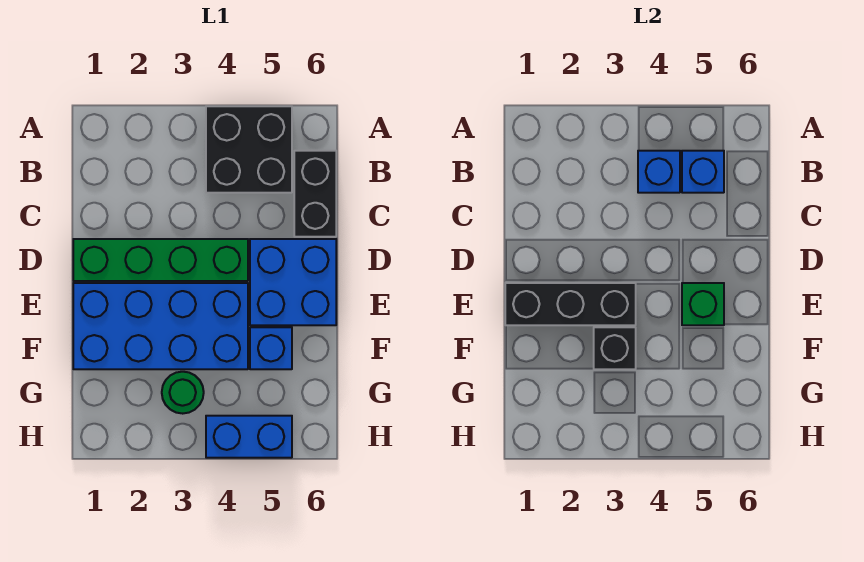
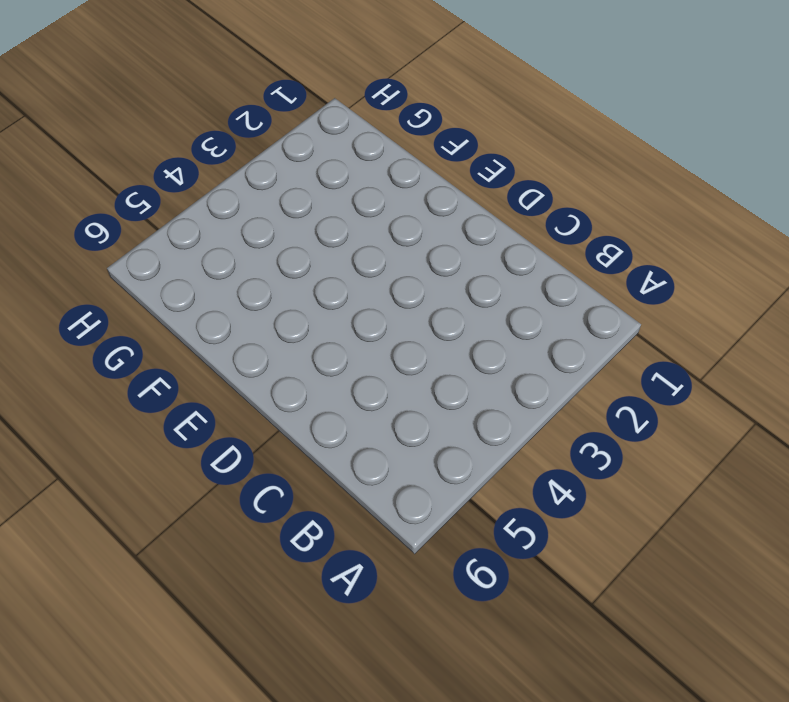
none -> black brick A4:B5 level 1
none -> black brick B6:C6 level 1
none -> green brick D1:D4 level 1

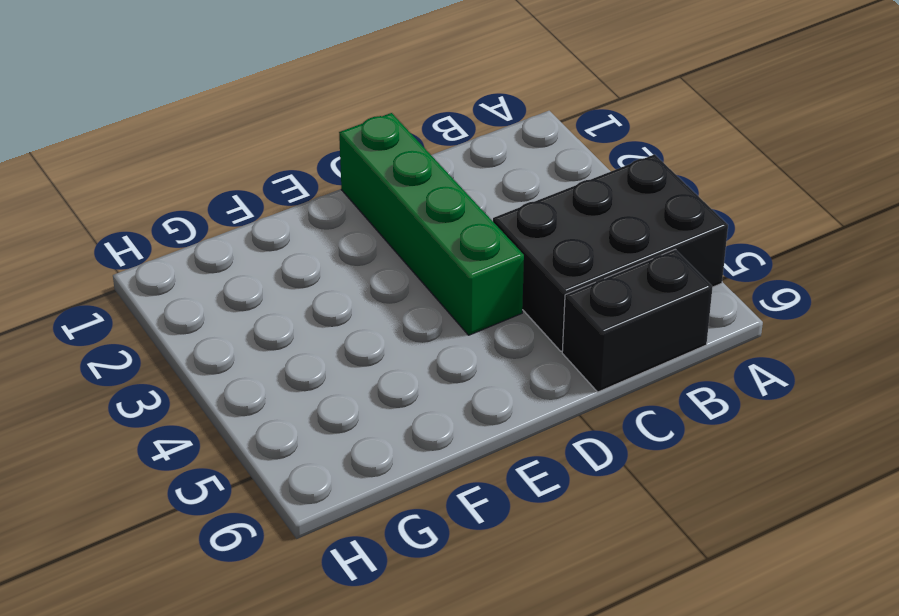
black brick A4:C5 level 1 -> black brick A4:B5 level 1
none -> blue brick D5:E6 level 1
none -> blue brick E1:F4 level 1
none -> blue brick F5 level 1

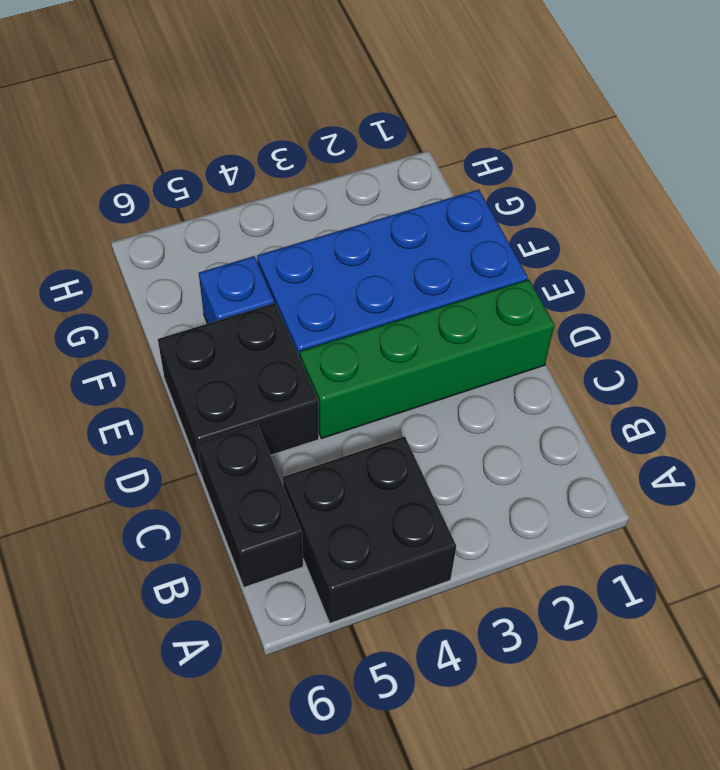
black brick D5:E6 level 1 -> blue brick D5:E6 level 1
none -> green round brick G3 level 1
none -> blue brick H4:H5 level 1
none -> blue brick B4 level 2

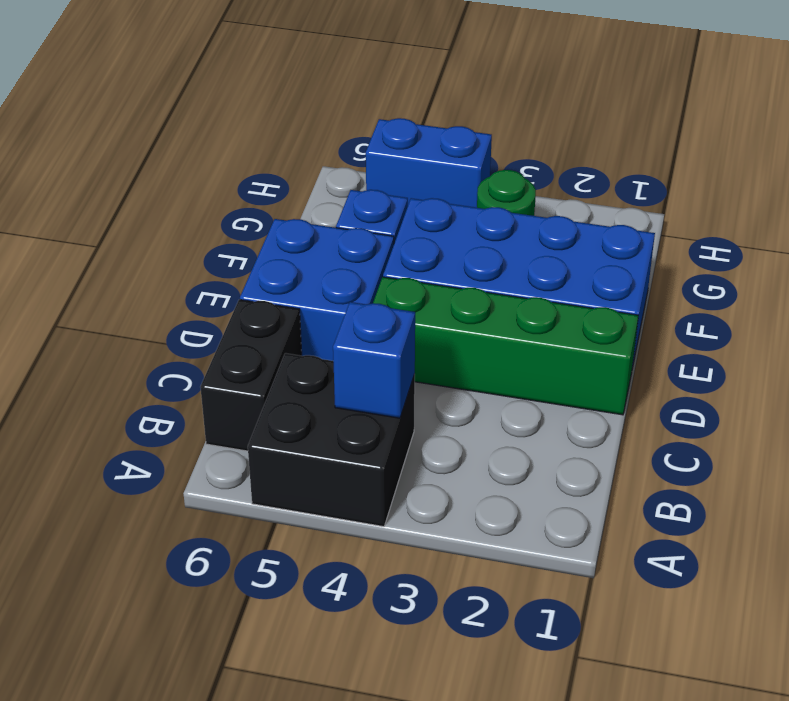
none -> blue brick B5 level 2
none -> black brick E1:E3 level 2
none -> green brick E5 level 2

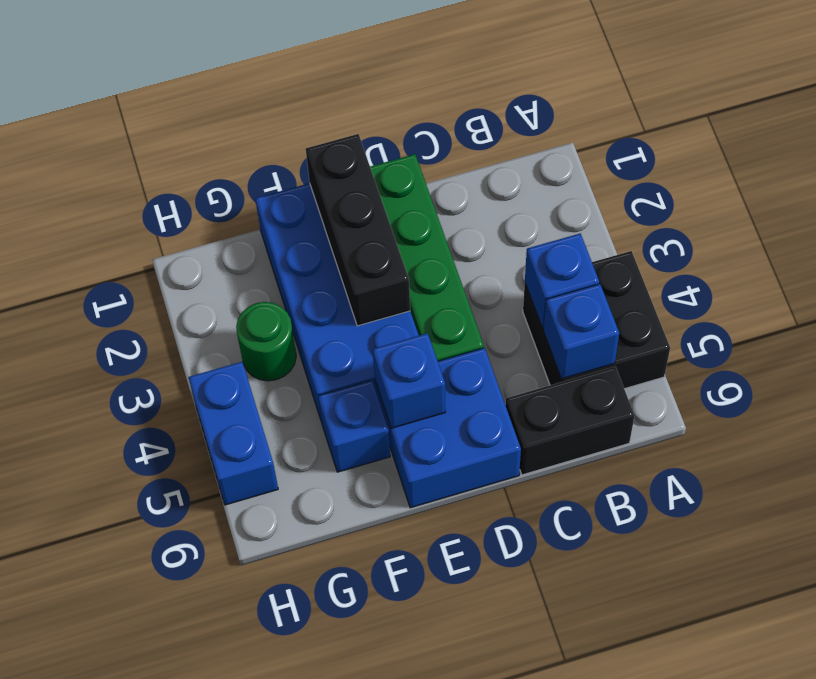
blue brick E5 level 2 -> green brick E5 level 2
none -> black brick F3 level 2

